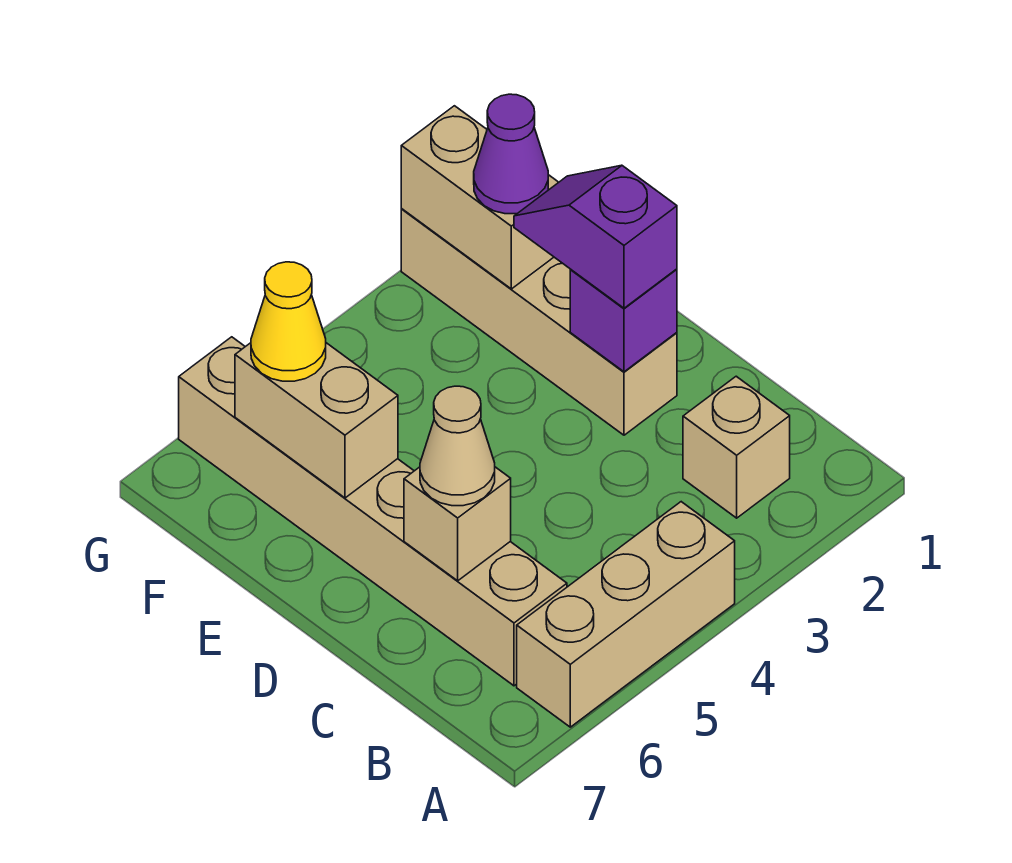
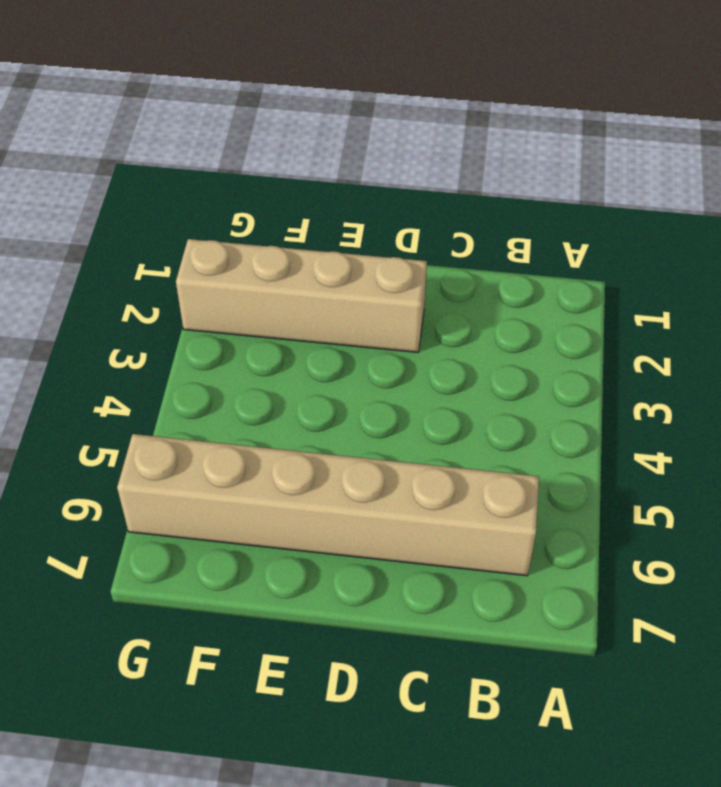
none -> tan brick A4:A6 level 1
none -> tan brick B2 level 1
none -> tan brick C6 level 2

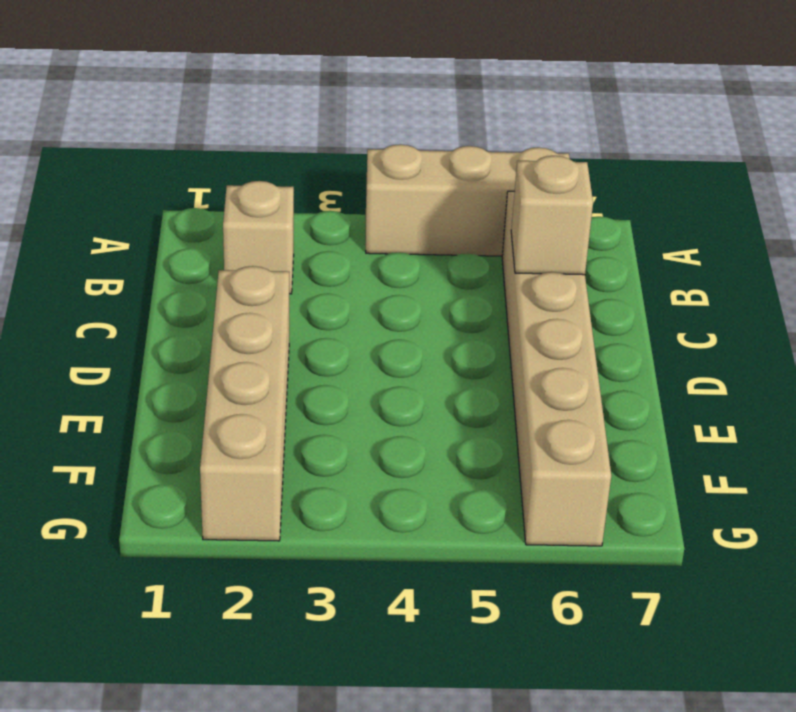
none -> purple brick D2 level 2
none -> tan brick E6:F6 level 2
none -> tan brick F2:G2 level 2

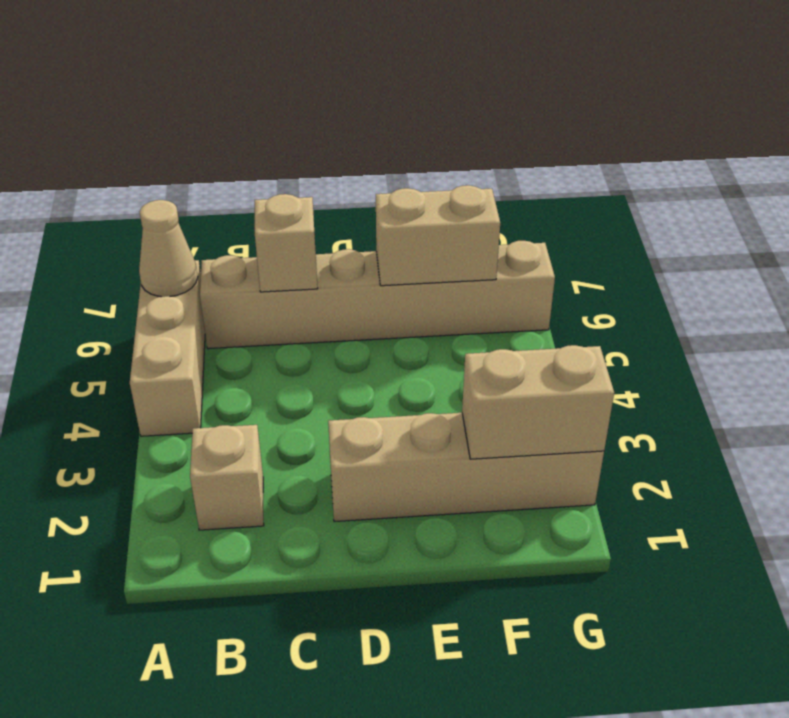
tan cone A6 level 2 -> tan cone C6 level 3
none -> purple brick D2 level 2
none -> purple slope D2:E2 level 3 top D
none -> purple cone F2 level 3

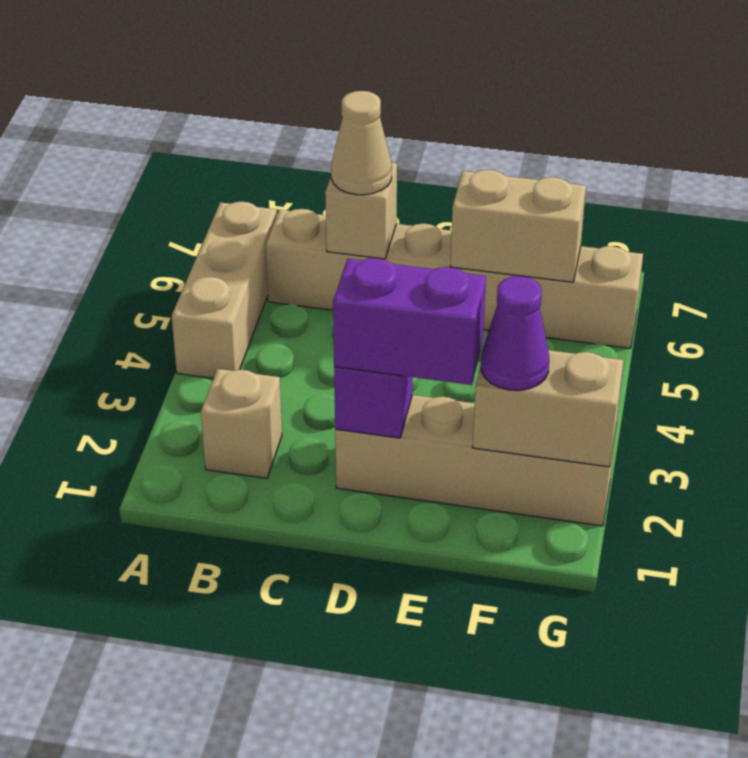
purple brick D2:E2 level 3 -> purple slope D2:E2 level 3 top D
none -> yellow cone F6 level 3

